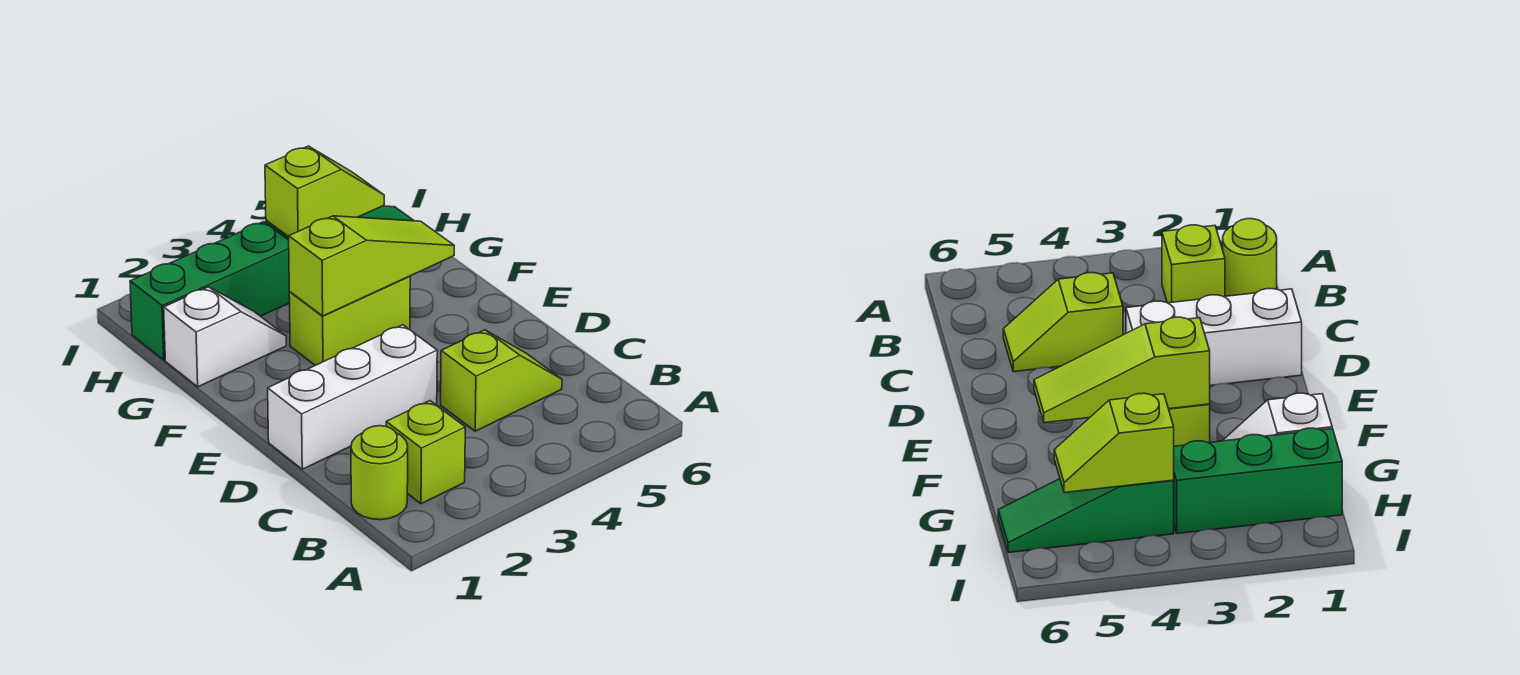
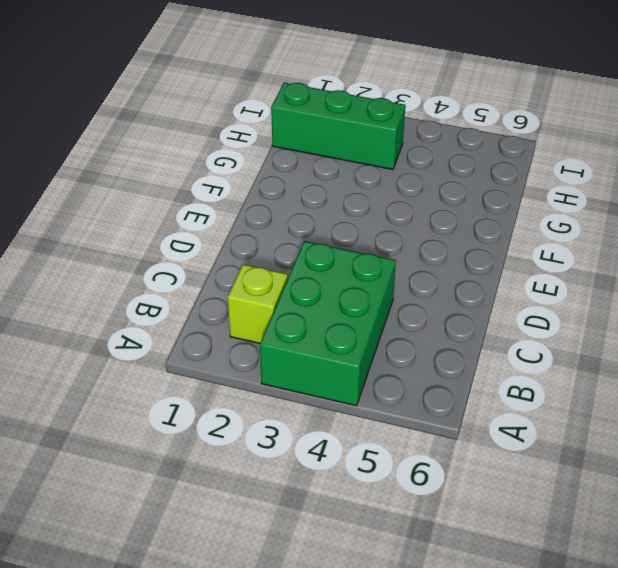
green brick A3:C4 level 1 -> lime slope C4:C5 level 1 top 4
none -> lime round brick B1 level 1
none -> white brick D1:D3 level 1

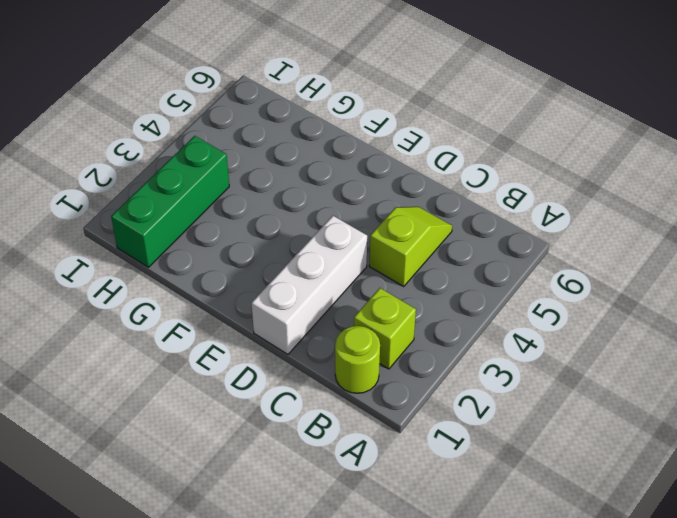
none -> lime brick F3:F4 level 1
none -> white slope G1:G2 level 1 top 1

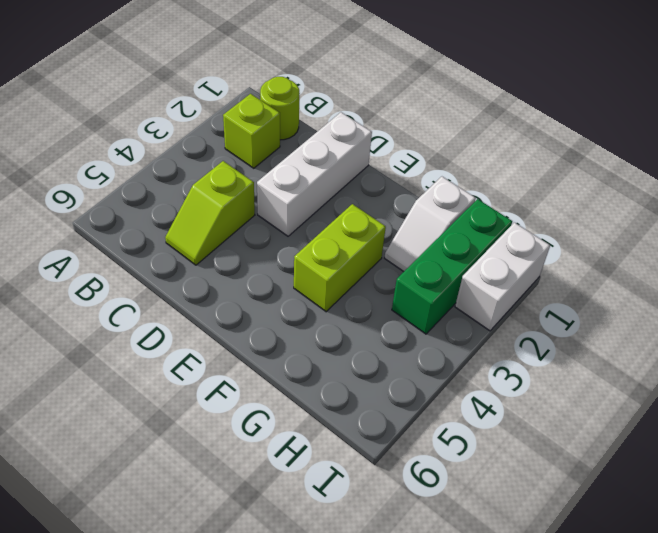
white brick I1:I2 level 1 -> none
none -> green slope H4:H6 level 1 top 4
none -> lime slope F3:F5 level 2 top 3

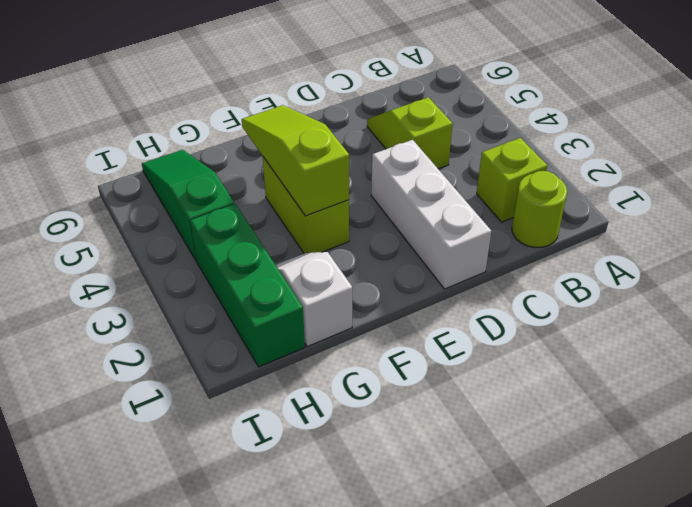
none -> lime slope H4:H5 level 2 top 4

